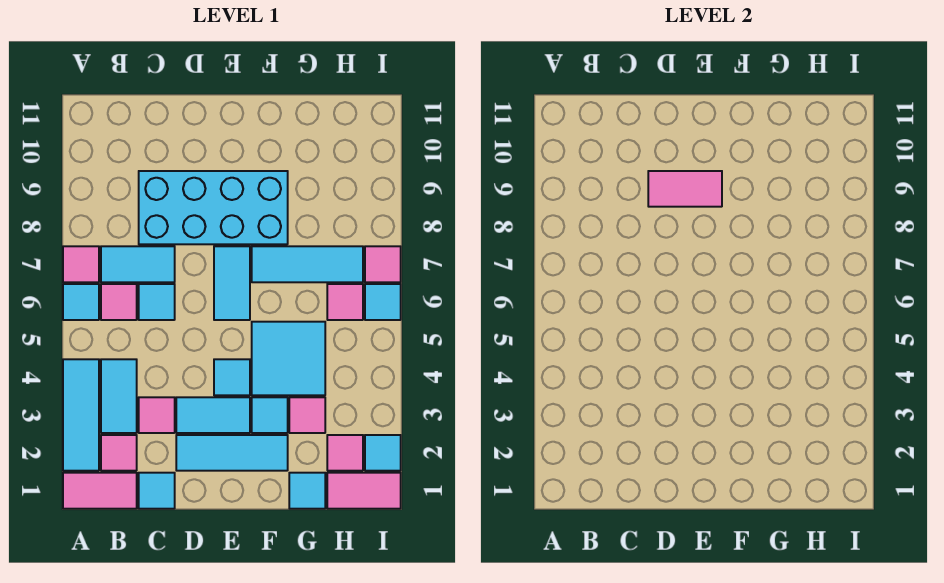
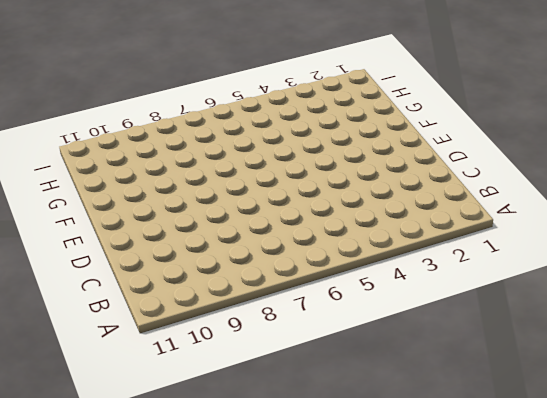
none -> pink tile A1:B1 level 1
none -> cyan tile A2:A4 level 1
none -> cyan tile A6 level 1

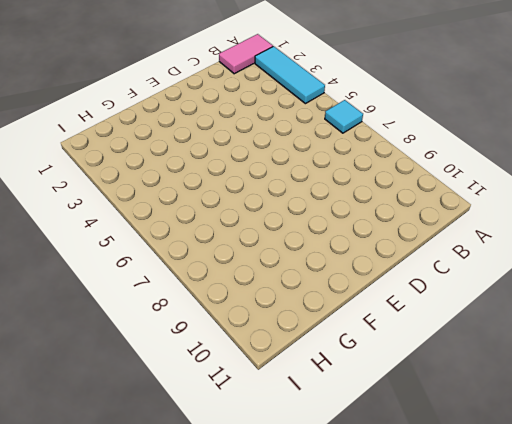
none -> pink tile A7 level 1
none -> pink tile B2 level 1
none -> cyan tile B3:B4 level 1

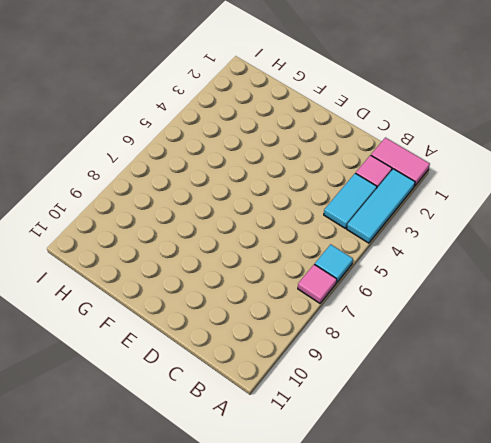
none -> pink tile B6 level 1
none -> cyan tile B7:C7 level 1
none -> cyan tile C1 level 1

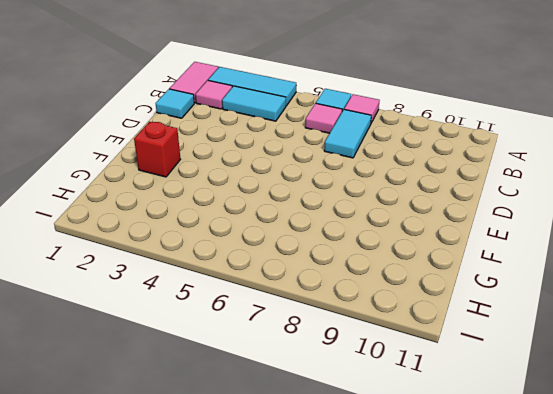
red brick F2 level 1 -> cyan tile D2:F2 level 1
none -> pink tile C3 level 1
none -> cyan tile C6 level 1
none -> cyan brick C8:F9 level 1

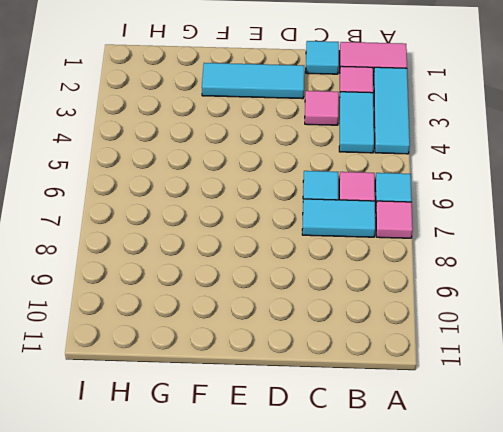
none -> cyan brick C8:F9 level 1
none -> cyan tile D3:E3 level 1
none -> cyan tile E4 level 1

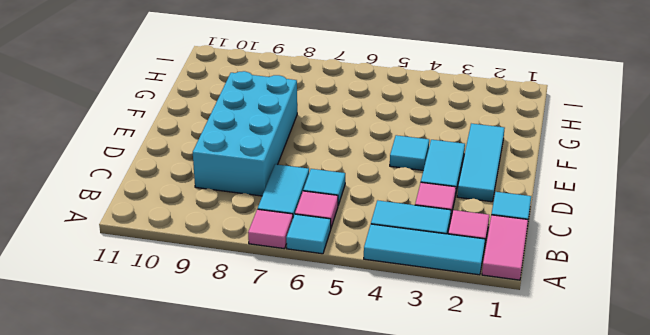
none -> cyan tile E6:E7 level 1
none -> cyan tile F3 level 1
none -> cyan tile F4:G5 level 1

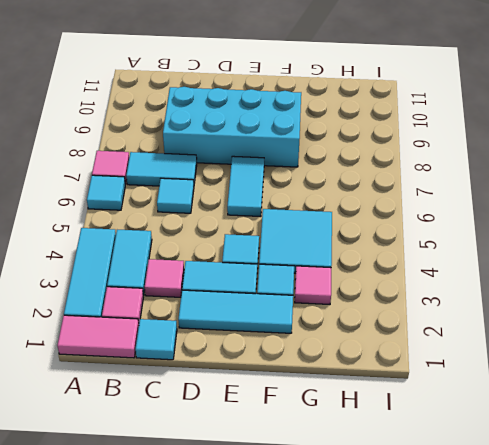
none -> pink tile B6 level 1
none -> cyan tile F7:H7 level 1
none -> cyan tile G1 level 1

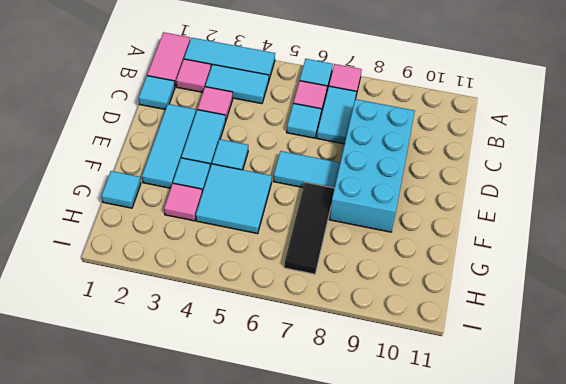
black tile F7:H7 level 1 -> cyan tile F7:H7 level 1
none -> pink tile H1:I1 level 1
none -> pink tile H2 level 1
none -> pink tile H6 level 1

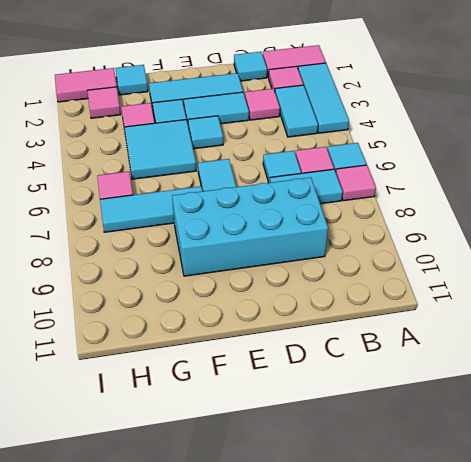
none -> cyan tile I2 level 1
none -> cyan tile I6 level 1
none -> pink tile I7 level 1

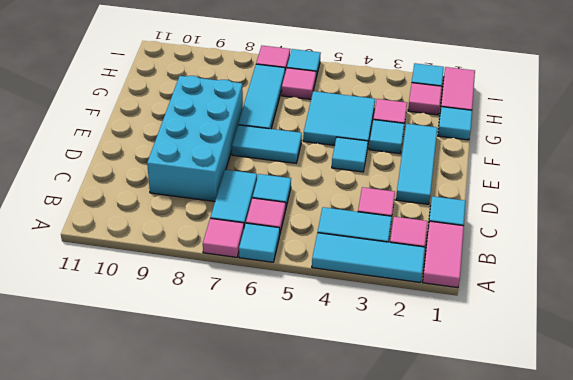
none -> cyan tile D3:E3 level 1
none -> pink tile D9:E9 level 2

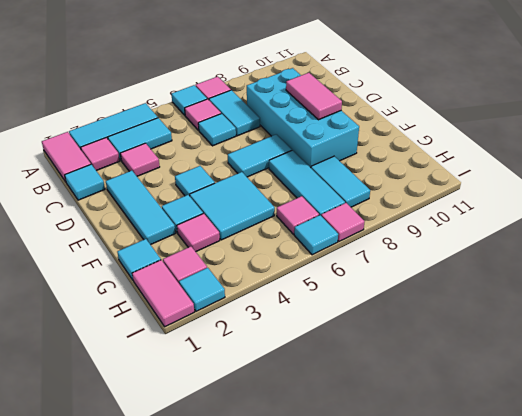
cyan tile G8:H8 level 1 -> cyan tile D3:E3 level 1

